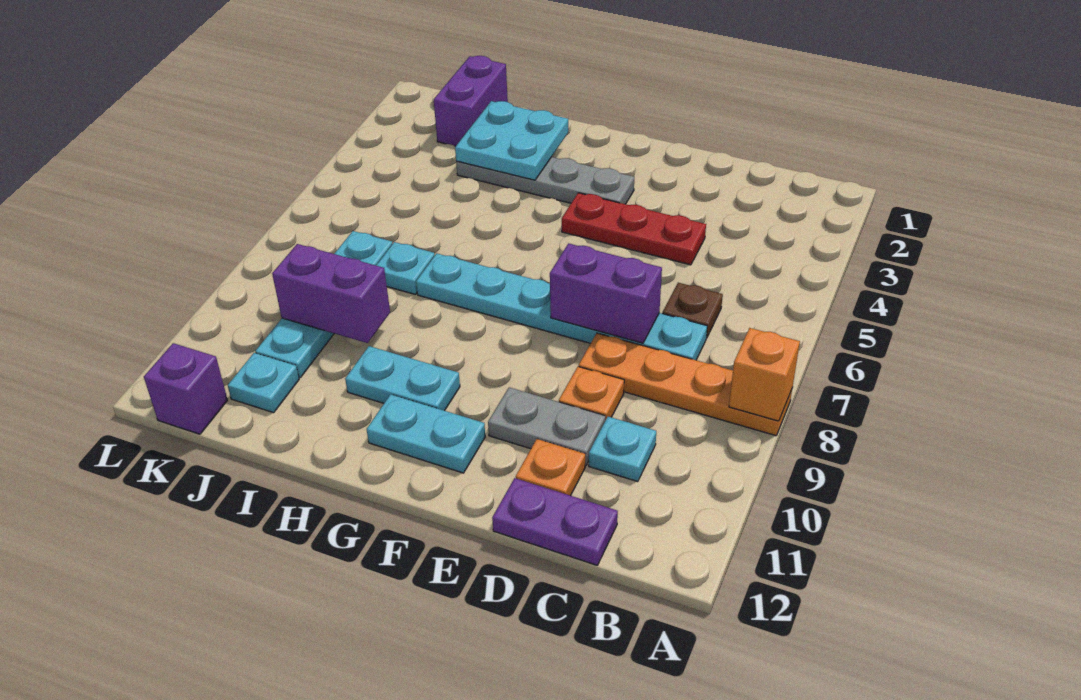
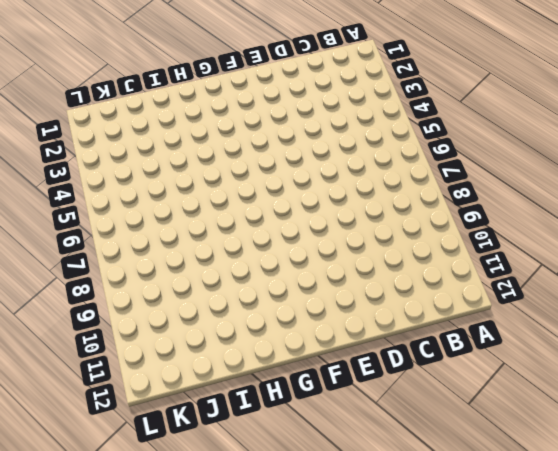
none -> orange plate A8:D8 level 1
none -> brown plate C6 level 1
none -> cyan plate C7:H7 level 1

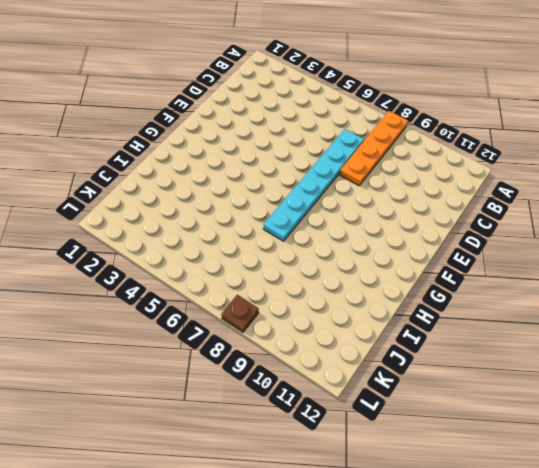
brown plate L8 level 1 -> brown plate C6 level 1
none -> cyan plate C10 level 1
none -> purple plate C12:D12 level 1
none -> red plate D4:F4 level 1

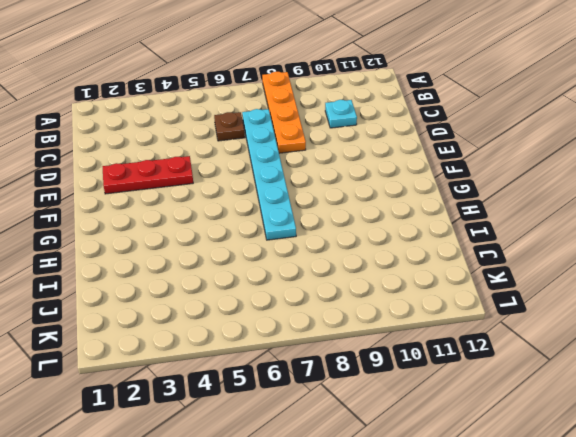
red plate E2:E4 level 1 -> red plate D4:F4 level 1
none -> purple plate C12:D12 level 1
none -> orange plate D9 level 1
none -> grey plate D10:E10 level 1

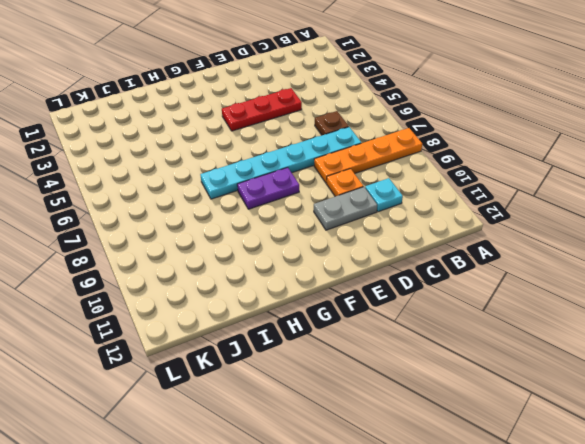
purple plate F8:G8 level 1 -> purple plate C12:D12 level 1
none -> orange plate D11 level 1
none -> grey plate F3:I3 level 1
none -> cyan plate F11:G11 level 1

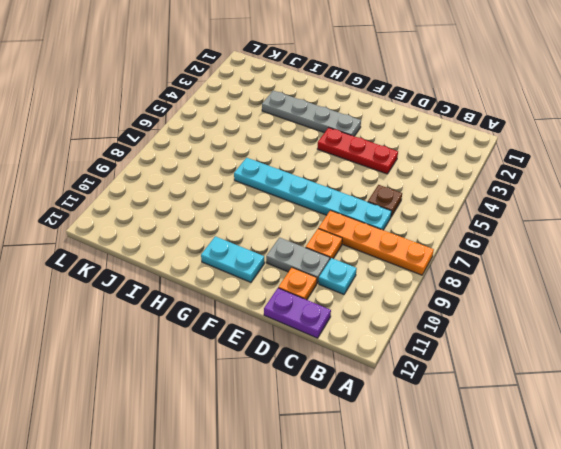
none -> cyan plate G10:H10 level 1
none -> cyan plate I7 level 1
none -> purple brick J1:J2 level 1

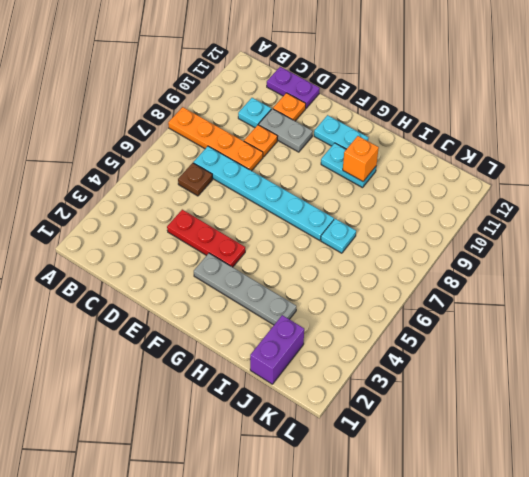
orange brick H10 level 2 -> orange brick A8 level 2
none -> cyan plate J7:J10 level 1
none -> cyan plate J11 level 1
none -> purple brick K12 level 1

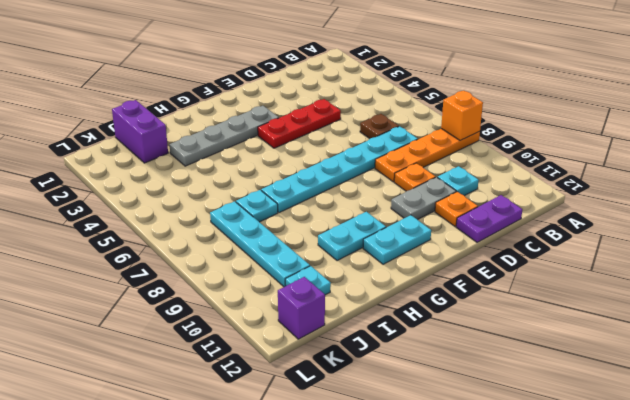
none -> purple brick D7:E7 level 2
none -> cyan plate H2:I3 level 2
none -> purple brick I9:J9 level 2

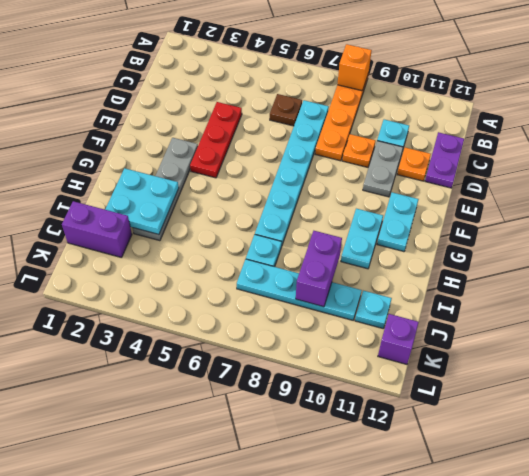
none -> purple brick D7:E7 level 2

